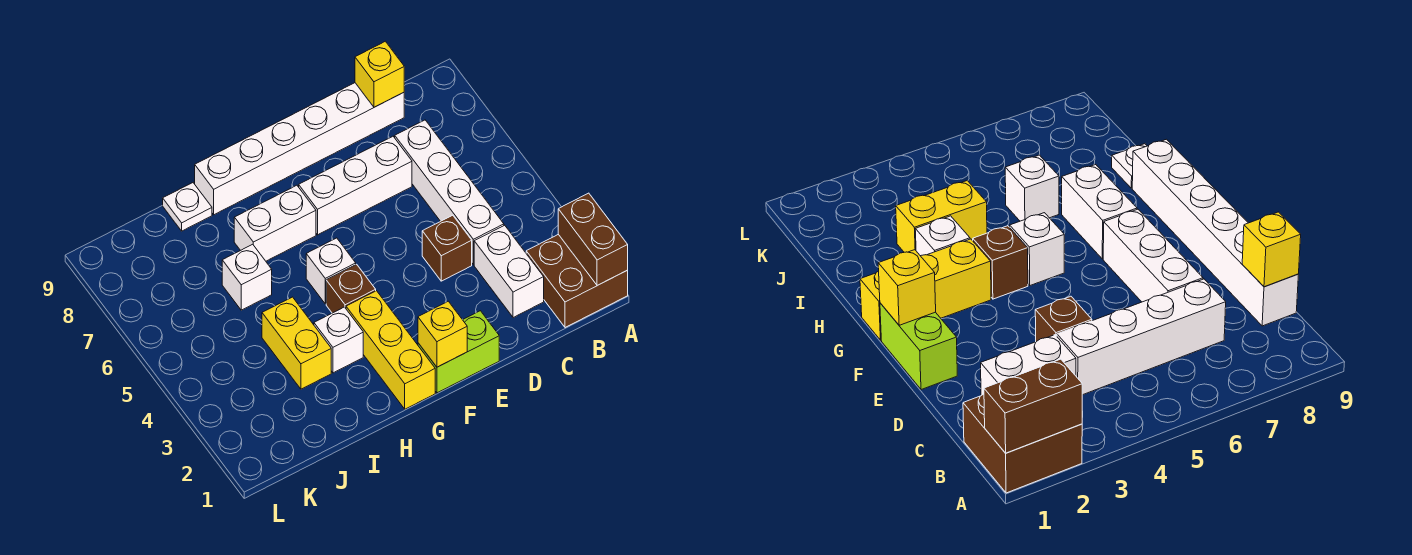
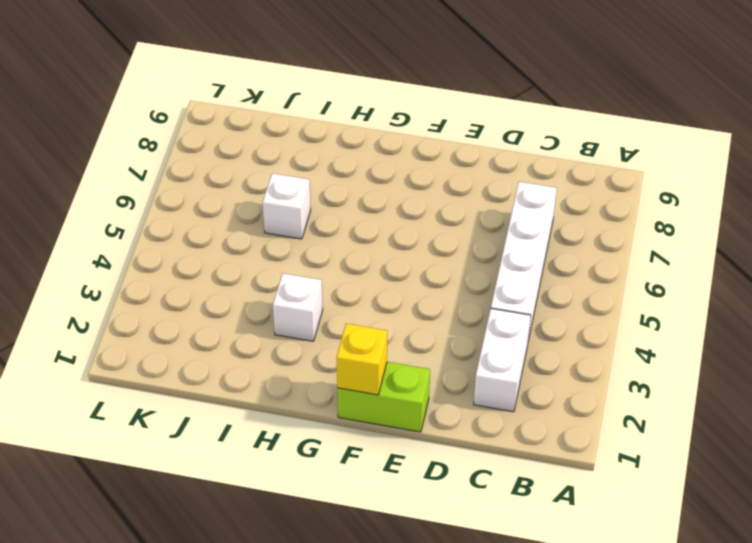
none -> brown brick A1:B2 level 1
none -> white brick C9:H9 level 1
none -> brown brick D4 level 1

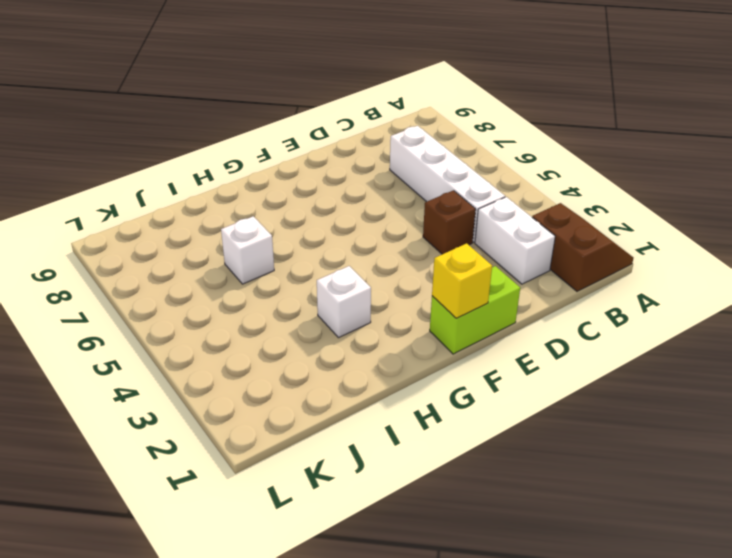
brown slope A1:B2 level 1 top B -> brown brick A1:B2 level 1
none -> white brick C9:H9 level 1
none -> white brick D7:F7 level 1
none -> yellow brick G1:G3 level 1

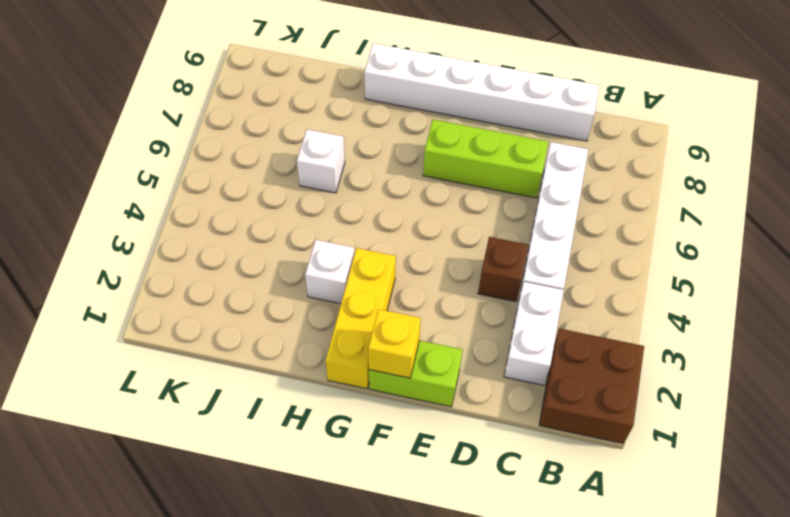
lime brick D7:F7 level 1 -> white brick D7:F7 level 1
none -> brown brick G4 level 1
none -> white brick G5 level 1
none -> white brick G7:H7 level 1

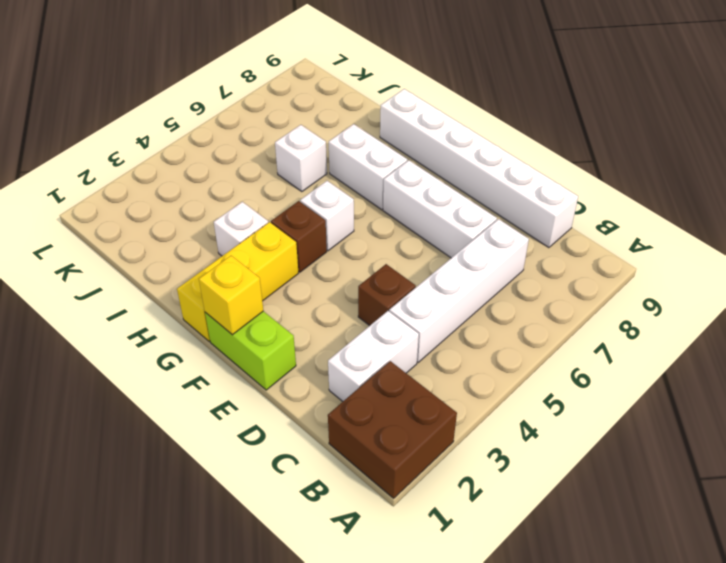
none -> yellow brick I3:I4 level 1
none -> white plate I9 level 1
none -> brown brick A1:A2 level 2

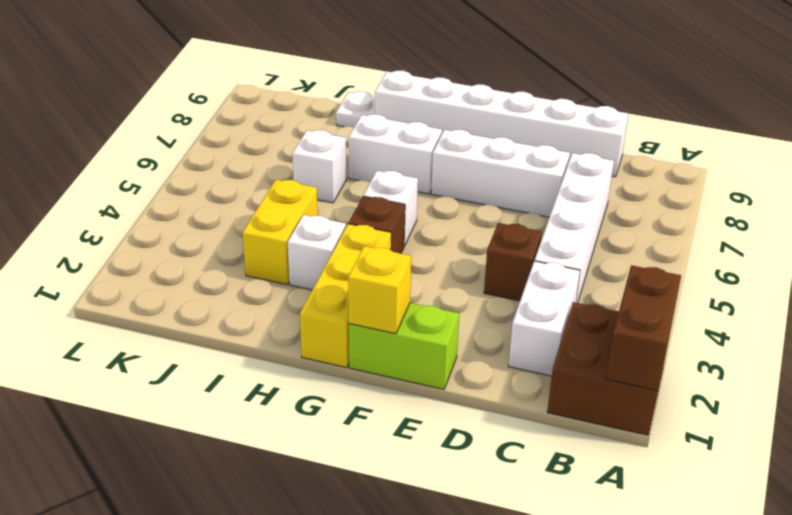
none -> yellow brick C9 level 2

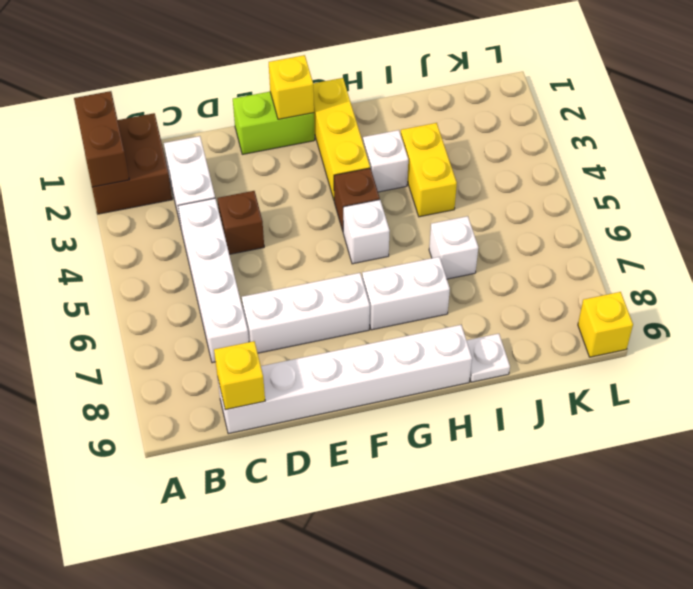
yellow brick L9 level 1 -> none

